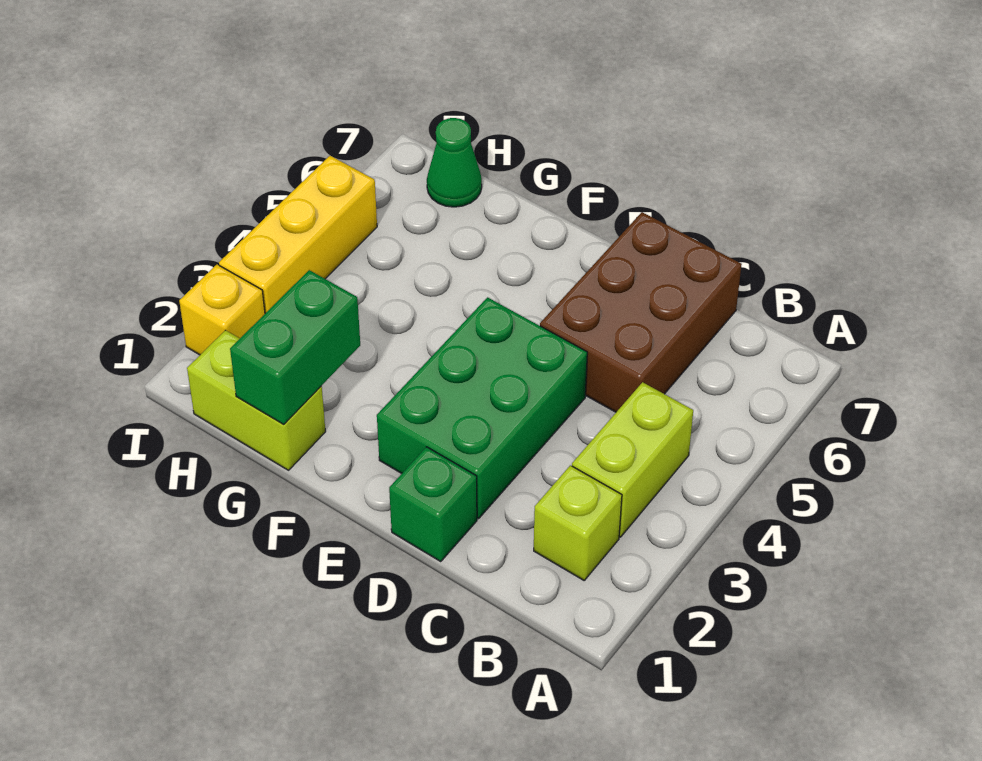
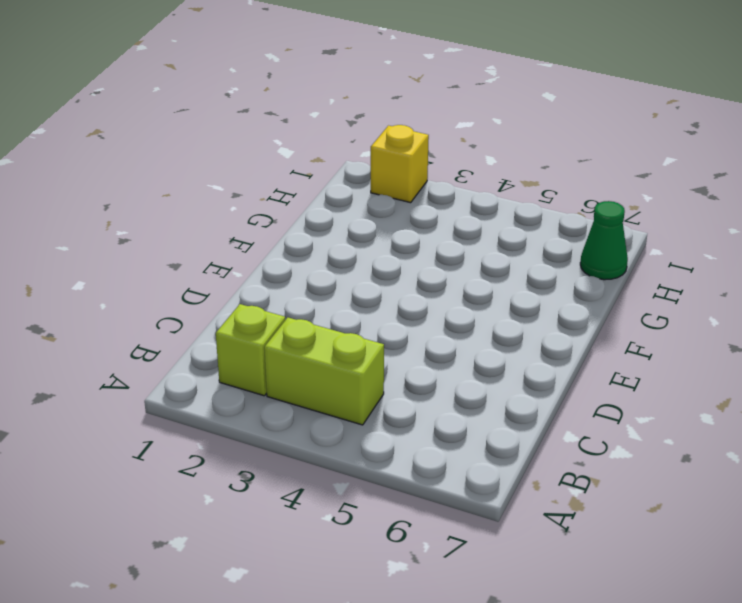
none -> brown brick C5:D7 level 1
none -> green brick D1 level 1

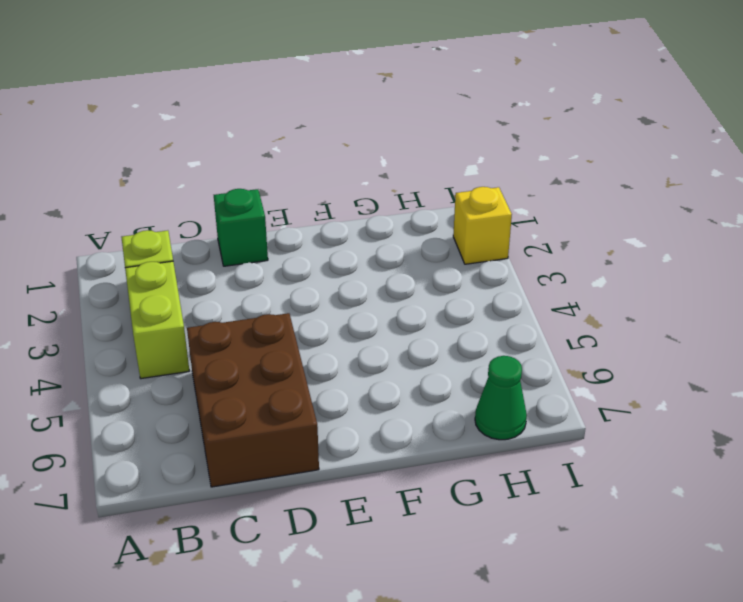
none -> green brick D2:E4 level 1
none -> lime brick G1:H1 level 1

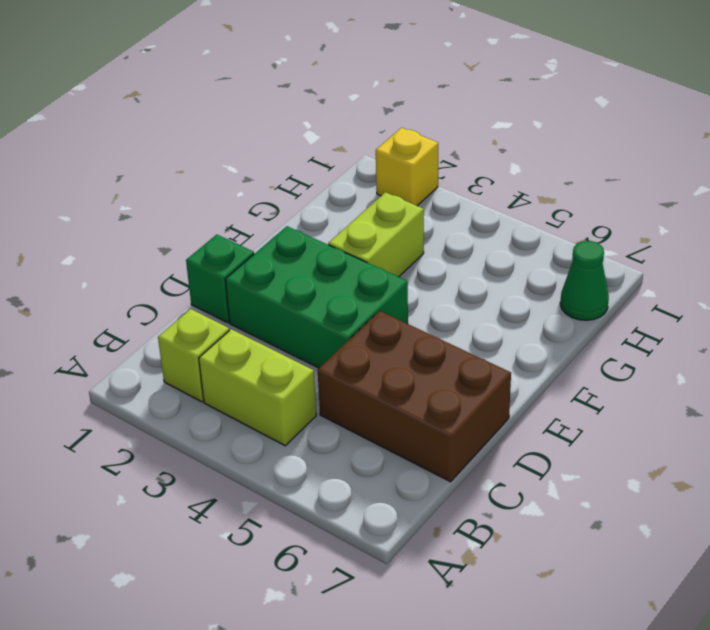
lime brick F3:G3 level 1 -> lime brick G1:H1 level 1
none -> yellow brick I3:I5 level 1
none -> green brick G1:G2 level 2

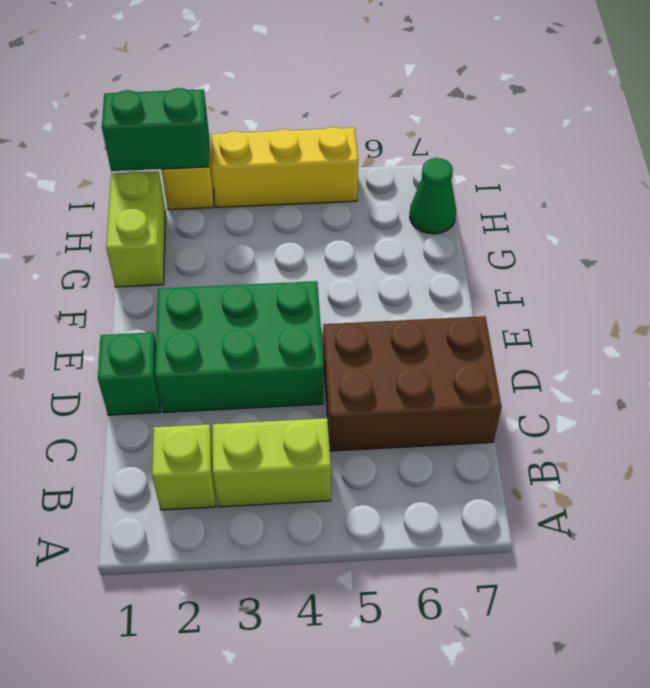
green brick I1:I2 level 2 -> green brick G1:G2 level 2

